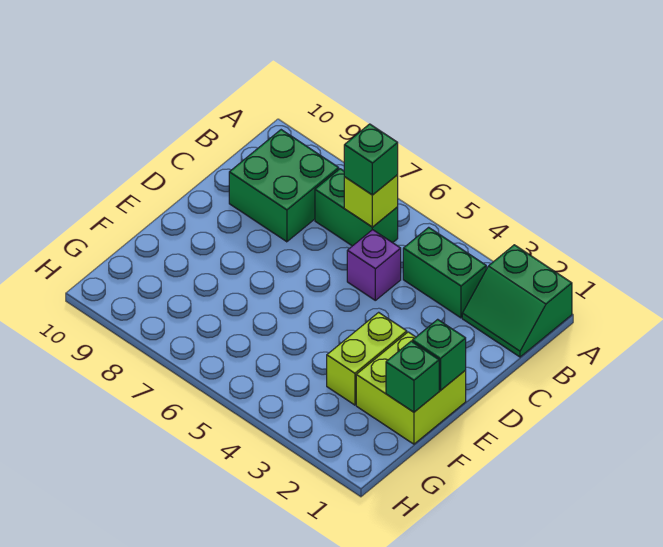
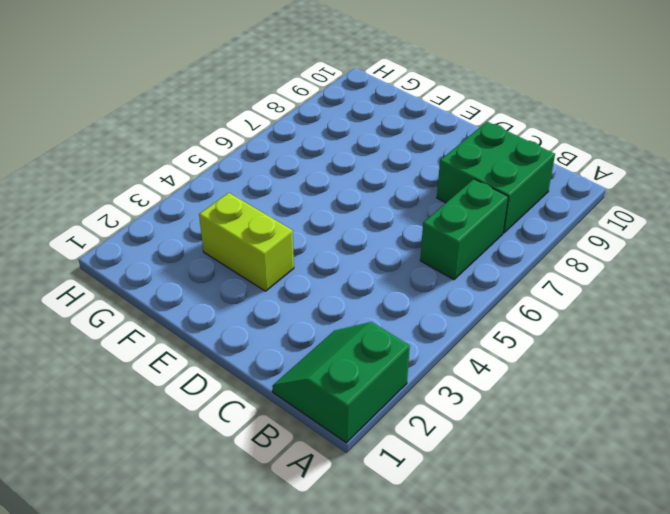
none -> green brick B3:B4 level 1
none -> purple brick C5 level 1

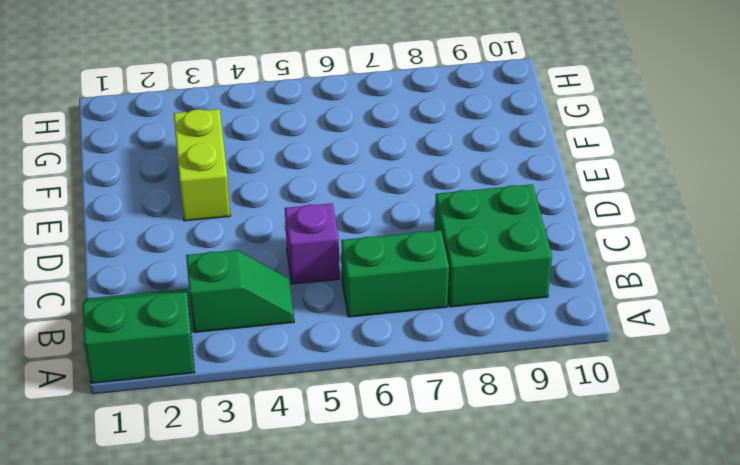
green slope B3:B4 level 1 top 3 -> green brick B3:B4 level 1
none -> lime brick E1:F2 level 1
none -> lime brick B6 level 2

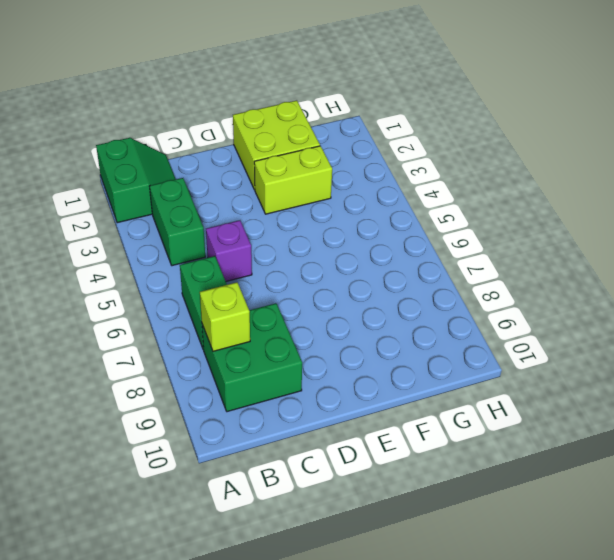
lime brick B8 level 2 -> lime brick B6 level 2
none -> green brick E1 level 2
none -> green brick F1 level 2

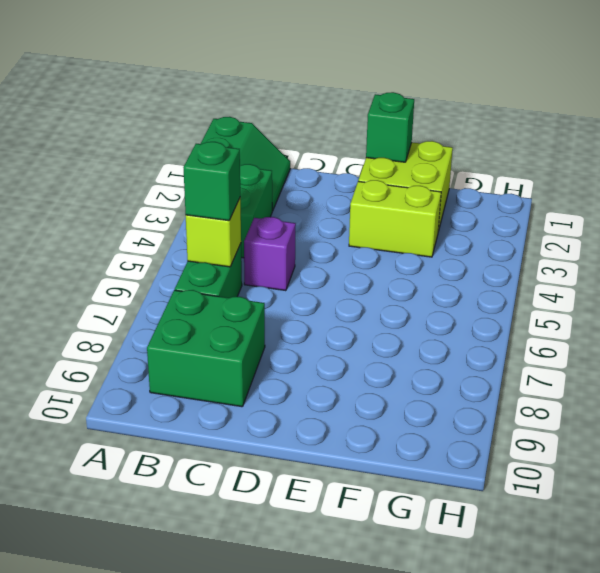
none -> green brick F1 level 2

